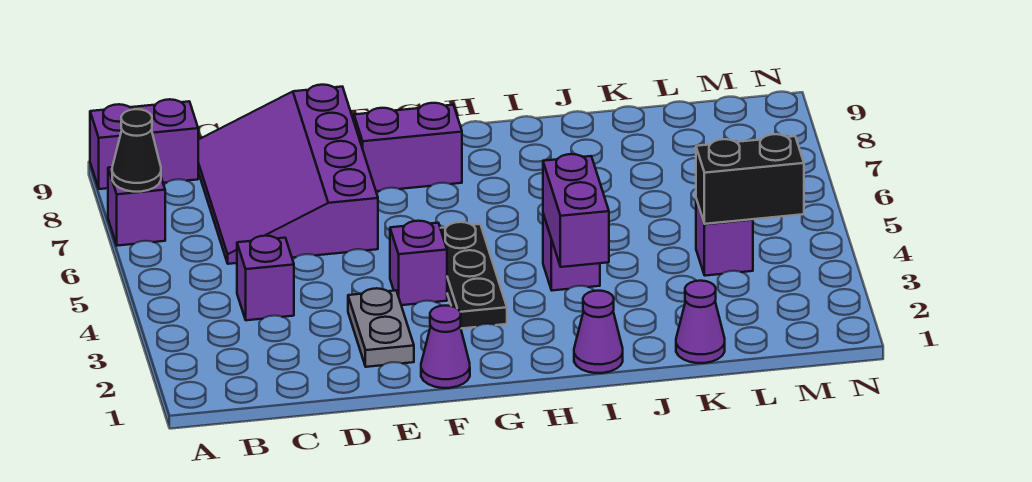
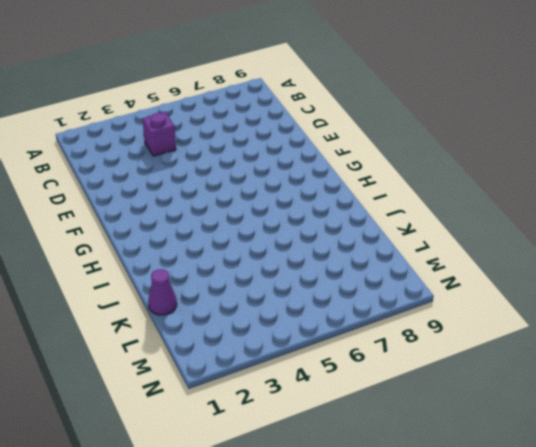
none -> purple brick A7 level 1
none -> purple brick A9:B9 level 1
none -> purple slope C6:E9 level 1 top E

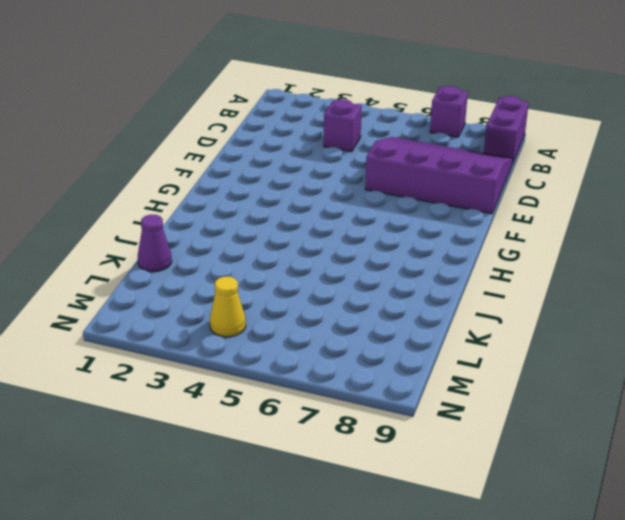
yellow cone M4 level 1 -> none
none -> grey plate E2:E3 level 1
none -> purple cone F1 level 1
none -> purple brick F4 level 1

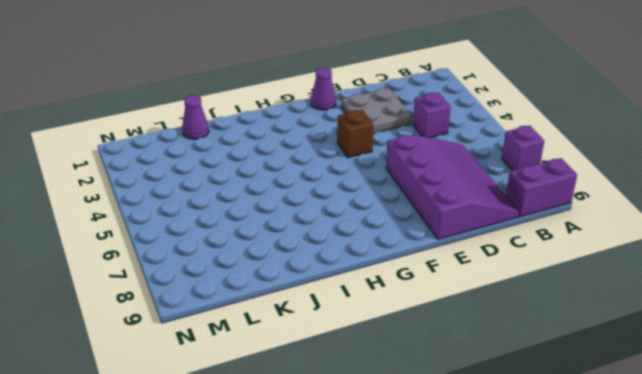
grey plate D2:E3 level 1 -> grey plate E2:E3 level 1
brown brick F4 level 1 -> purple brick F4 level 1
none -> purple brick F8:G8 level 1
none -> black plate G3:G5 level 1
none -> purple cone I1 level 1

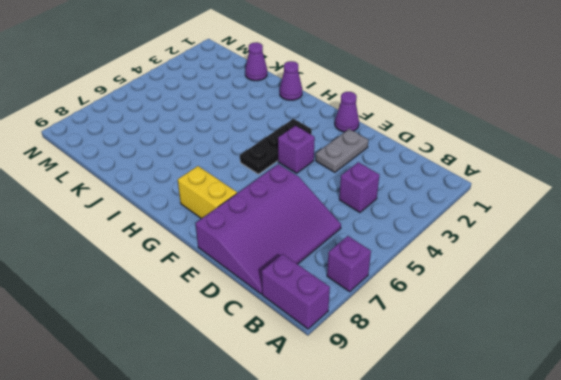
yellow brick F8:G8 level 1 -> purple brick F8:G8 level 1
none -> purple brick I4 level 1
none -> purple brick L4 level 1
none -> black cone A7 level 2

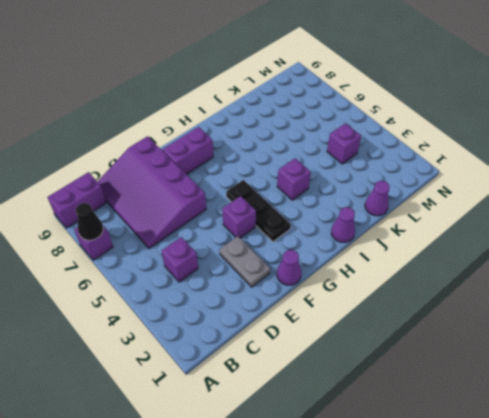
none -> purple brick I3:I4 level 2
none -> black brick L4:M4 level 2

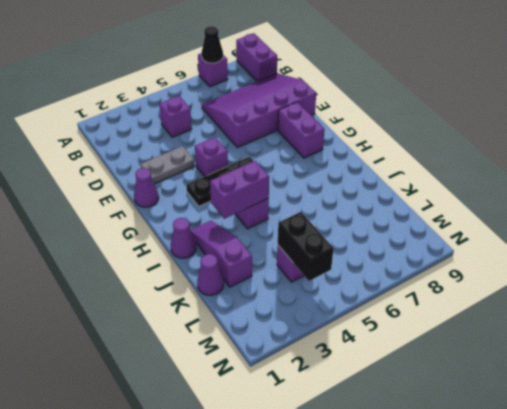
purple slope I2:K2 level 1 top K -> none

